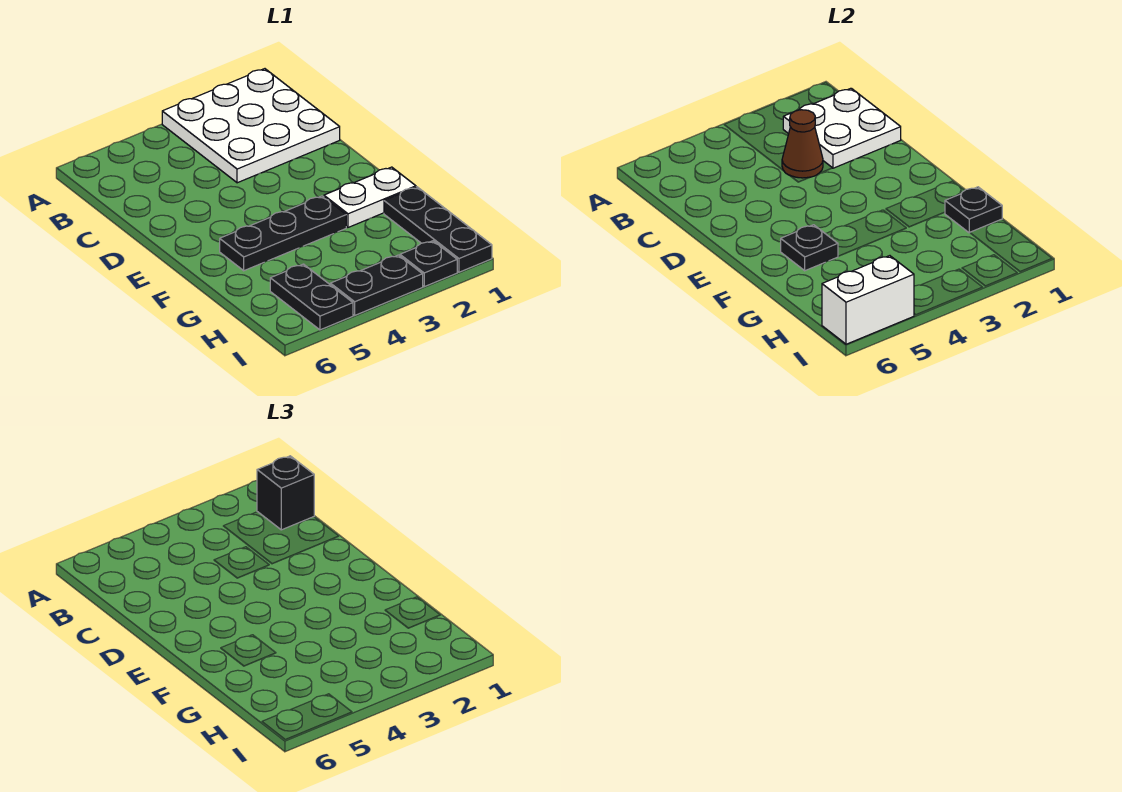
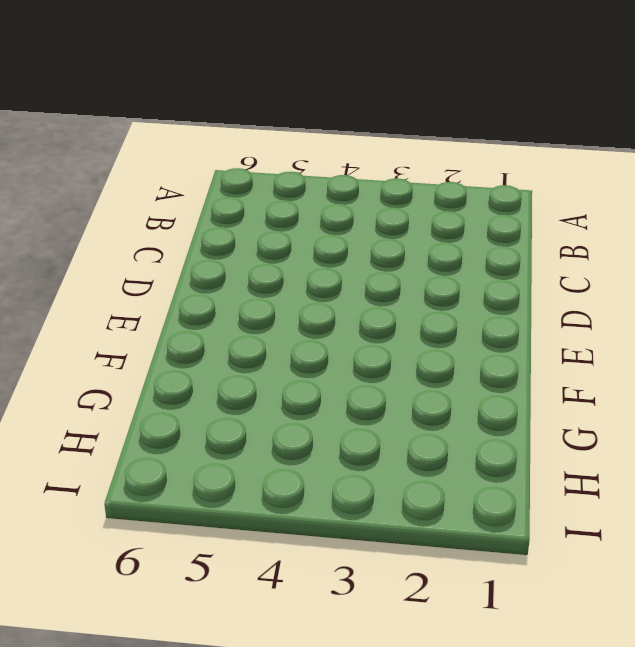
none -> white plate A1:C3 level 1
none -> white plate F1:F2 level 1
none -> black plate F3:F5 level 1

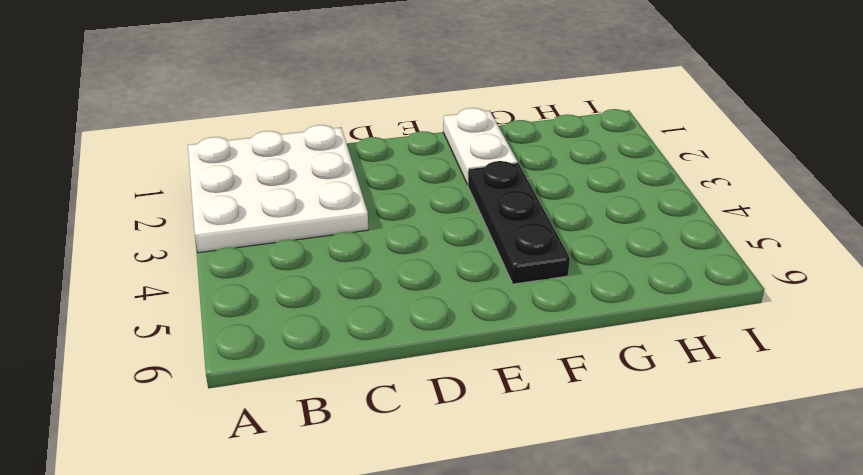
none -> black plate G1:I1 level 1
none -> black plate H5:I5 level 1
none -> black plate I2 level 1

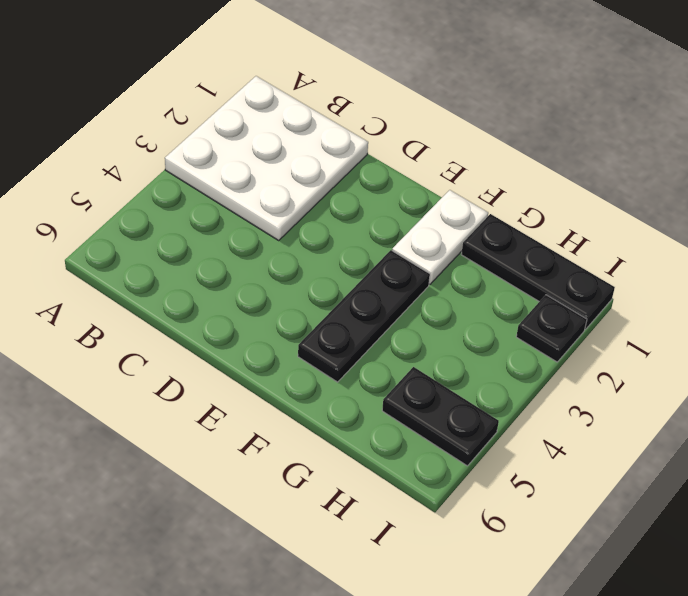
none -> black plate I3:I4 level 1
none -> white plate B1:C2 level 2
none -> brown cone C3 level 2

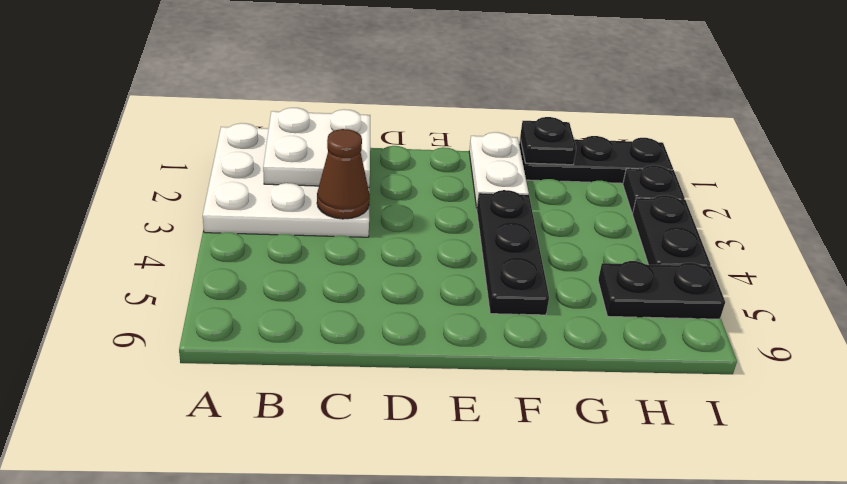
none -> black plate F5 level 2
none -> white brick I5:I6 level 2
none -> black brick B1 level 3

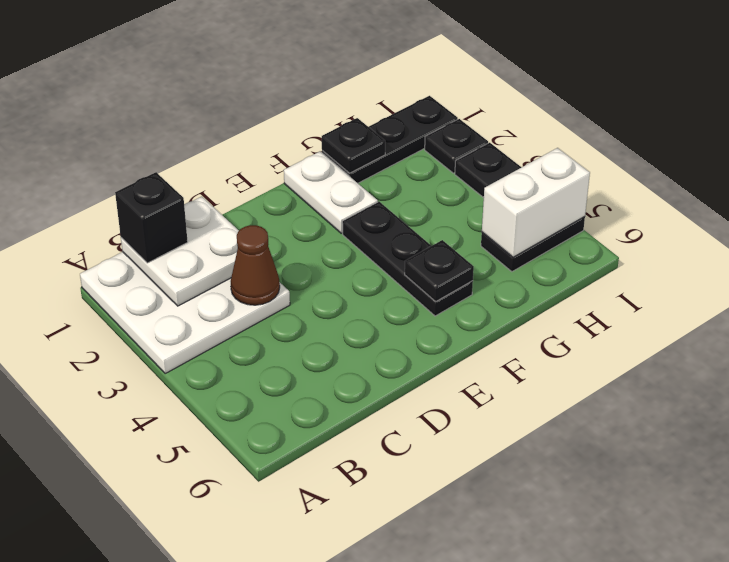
white brick H5:I5 level 2 -> white brick I5:I6 level 2

